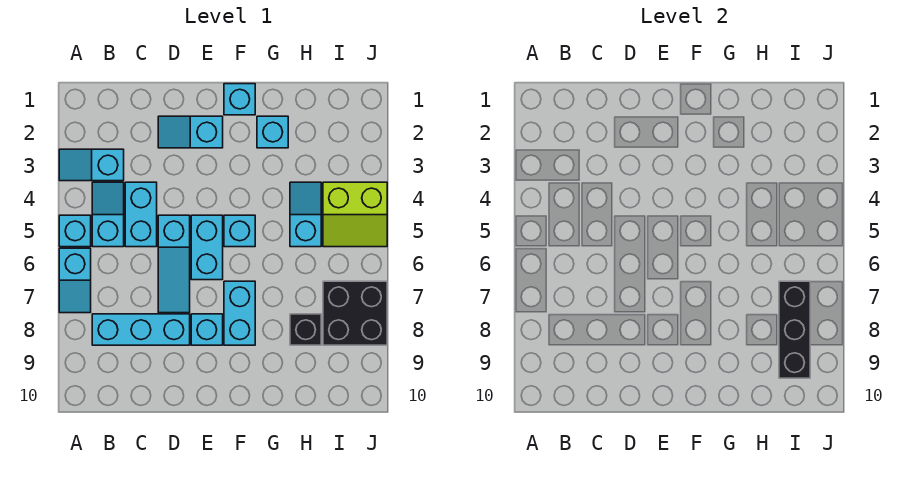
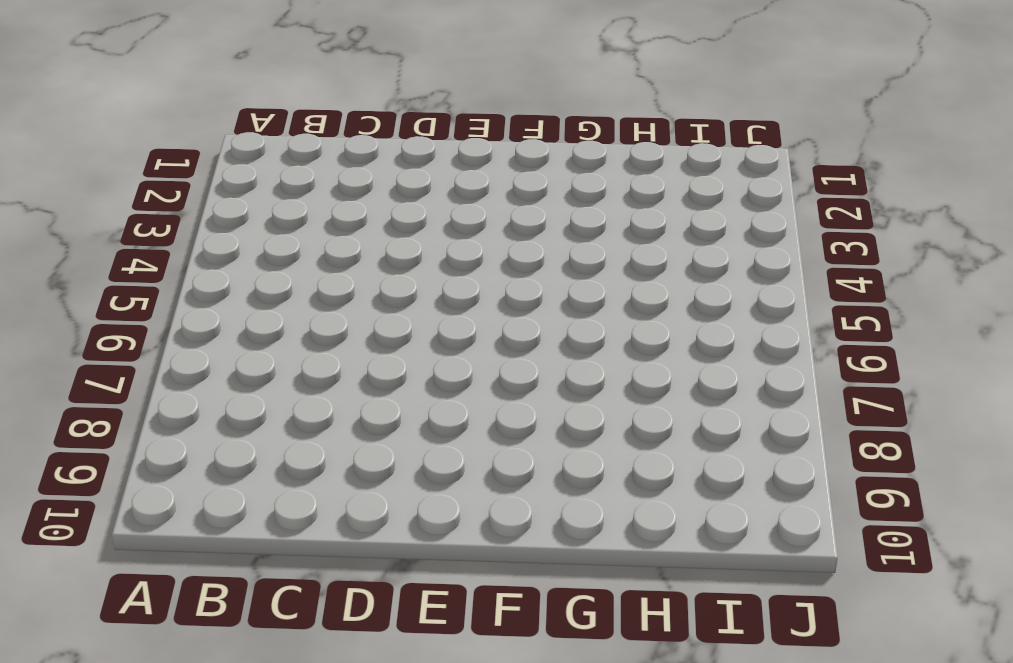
none -> cyan slope A3:B3 level 1 top B
none -> cyan brick A5 level 1
none -> cyan slope A6:A7 level 1 top 6

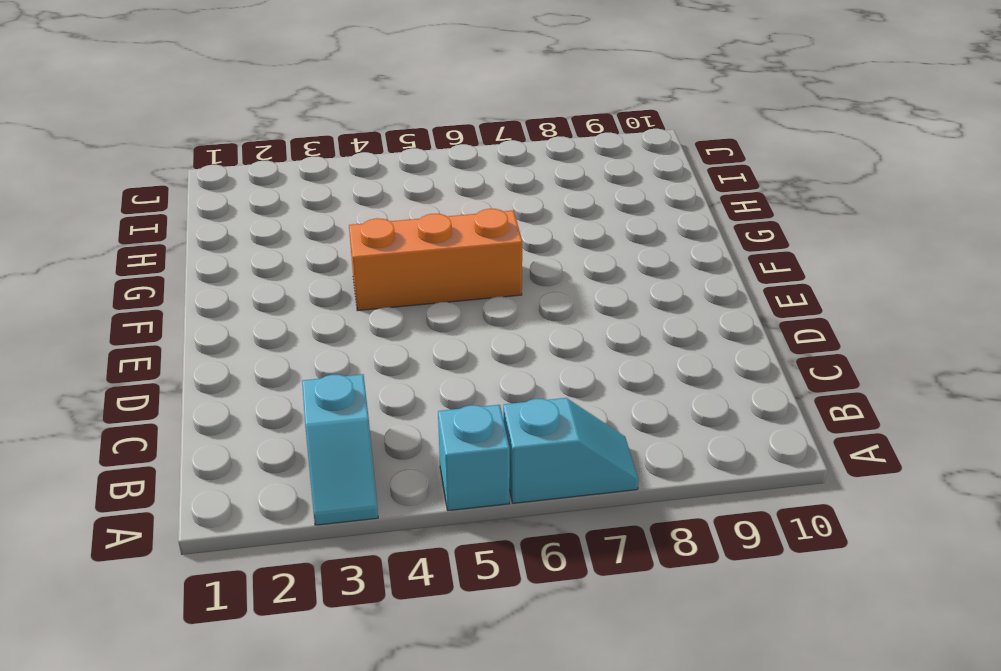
orange brick F4:F6 level 1 -> cyan brick F5 level 1
none -> cyan slope B4:B5 level 1 top 5
none -> cyan brick B8:D8 level 1
none -> cyan brick C4:C5 level 1

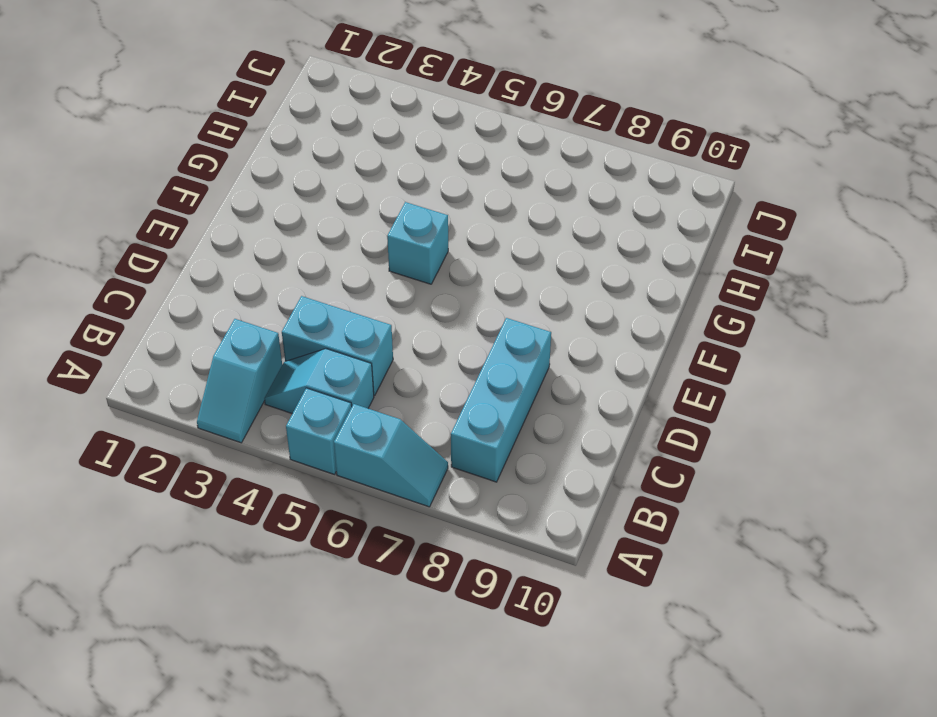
none -> cyan slope D2:E2 level 1 top E
none -> cyan slope D5:D7 level 1 top 5
none -> cyan brick E5:E6 level 1

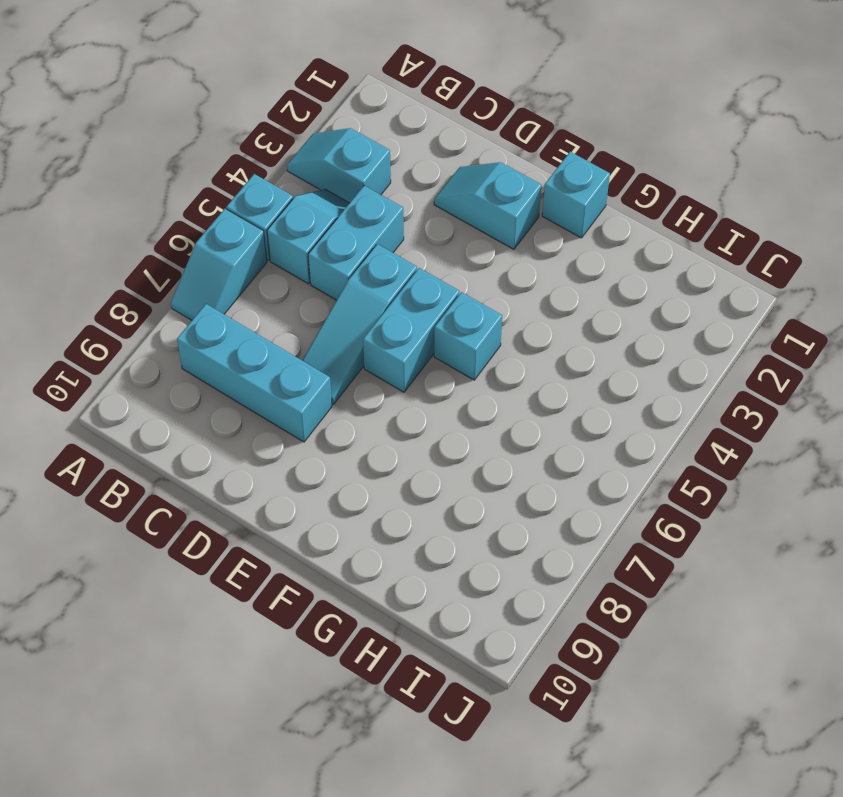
none -> cyan brick E8 level 1
none -> cyan brick F7:F8 level 1
none -> cyan brick G2 level 1

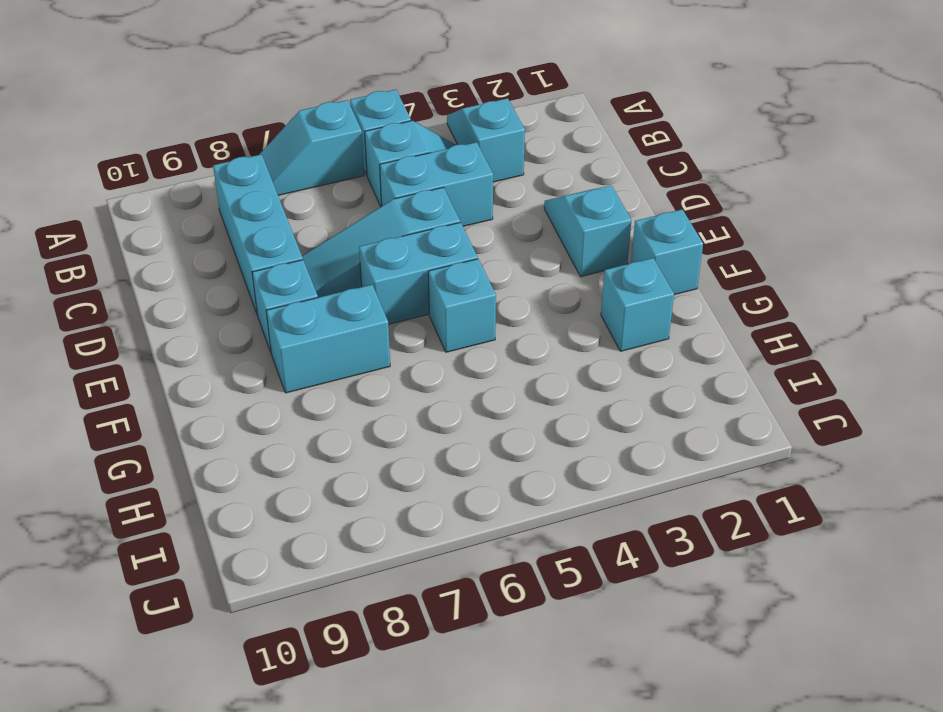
none -> cyan slope H4:H5 level 1 top 5
none -> black brick H8 level 1
none -> lime slope I4:J5 level 1 top 4

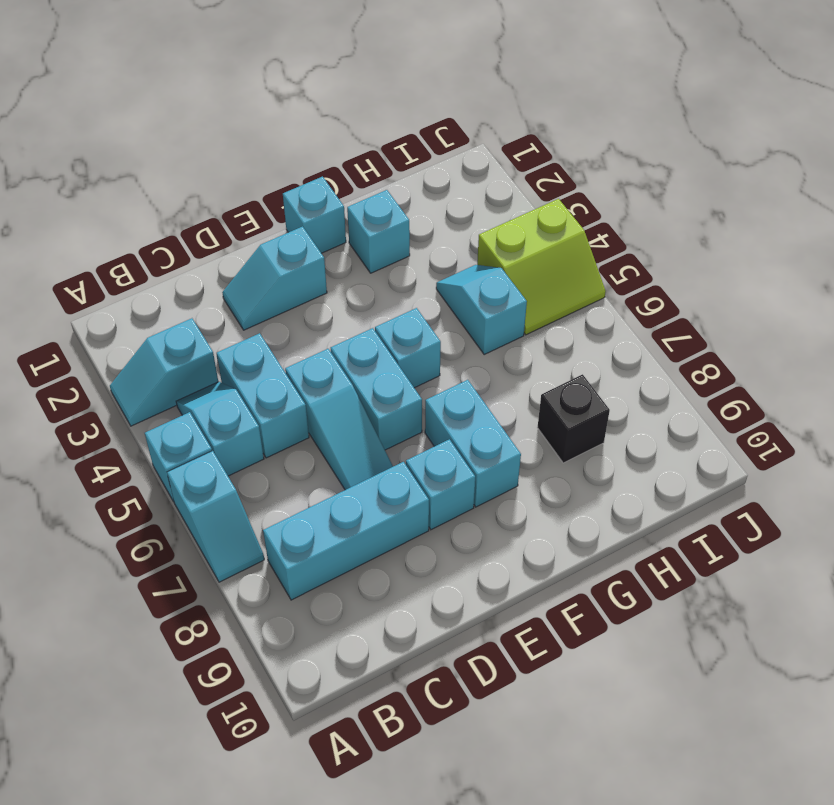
none -> black brick I7:J8 level 1
none -> black brick I7:I9 level 2

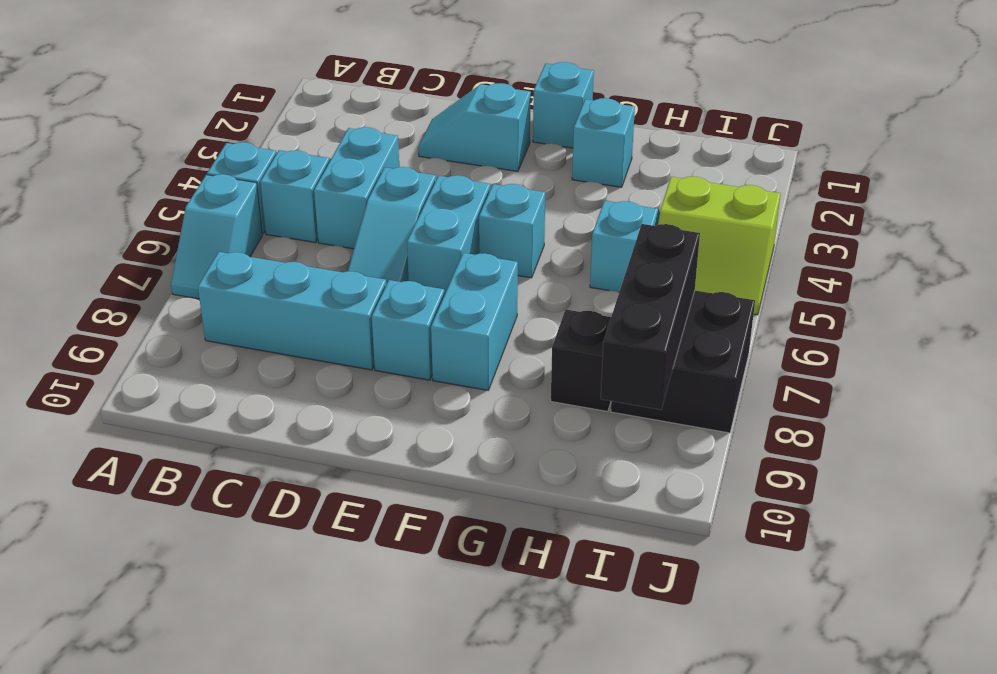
none -> cyan slope A3:B3 level 1 top B

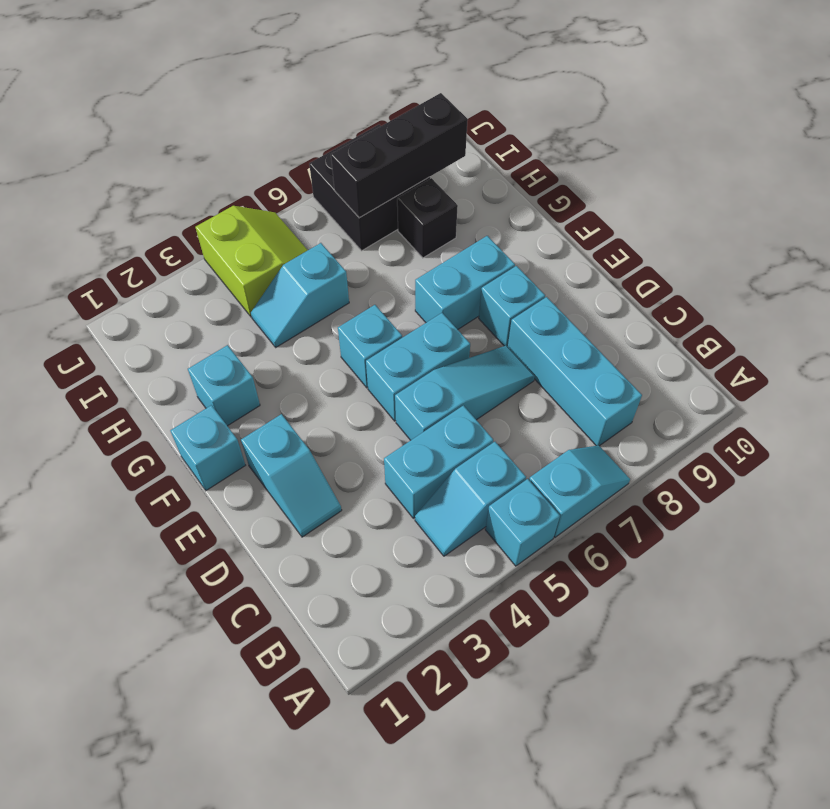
none -> cyan slope A3:B3 level 1 top B

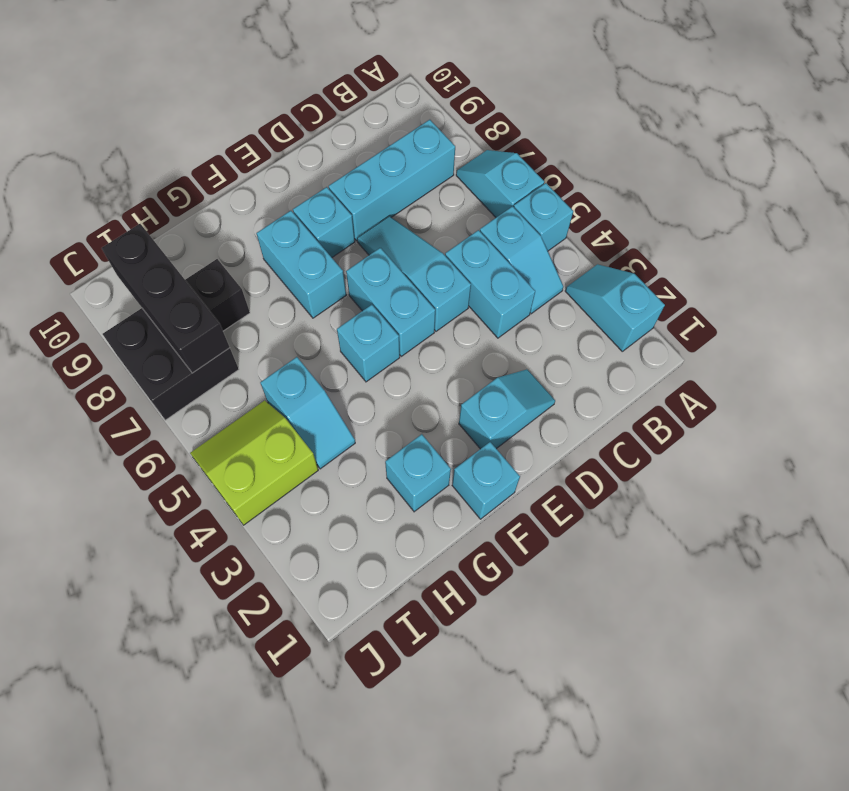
cyan slope A2:A3 level 1 top 2 -> cyan slope A3:B3 level 1 top B

